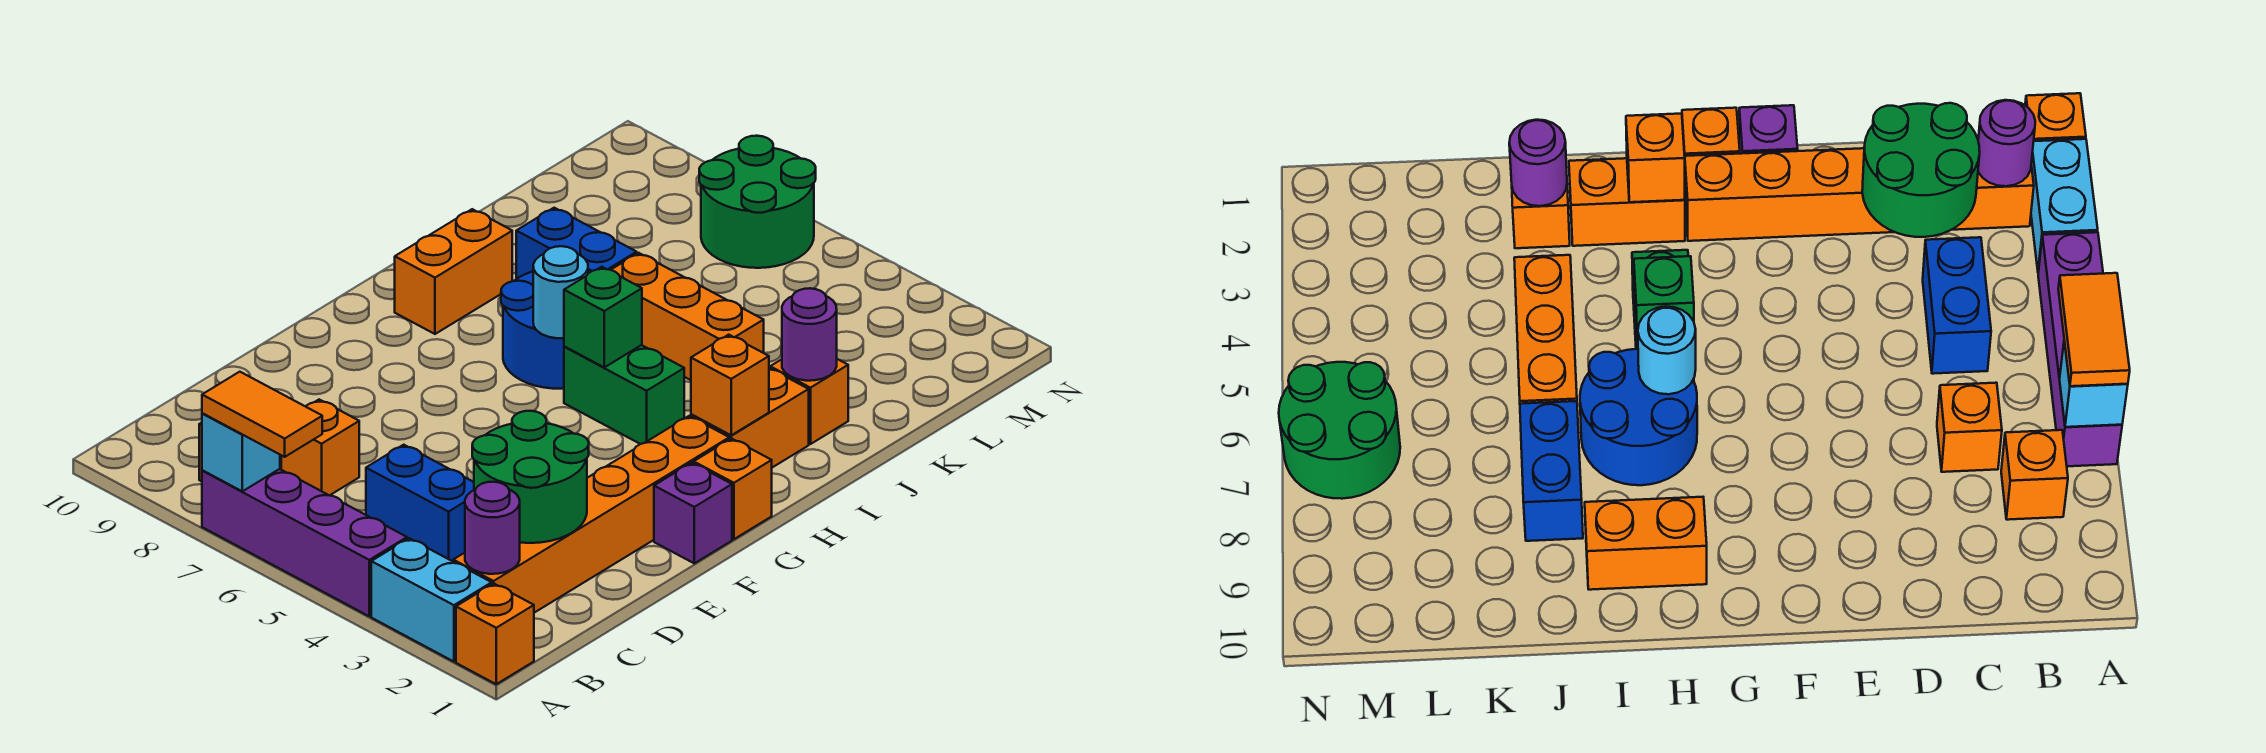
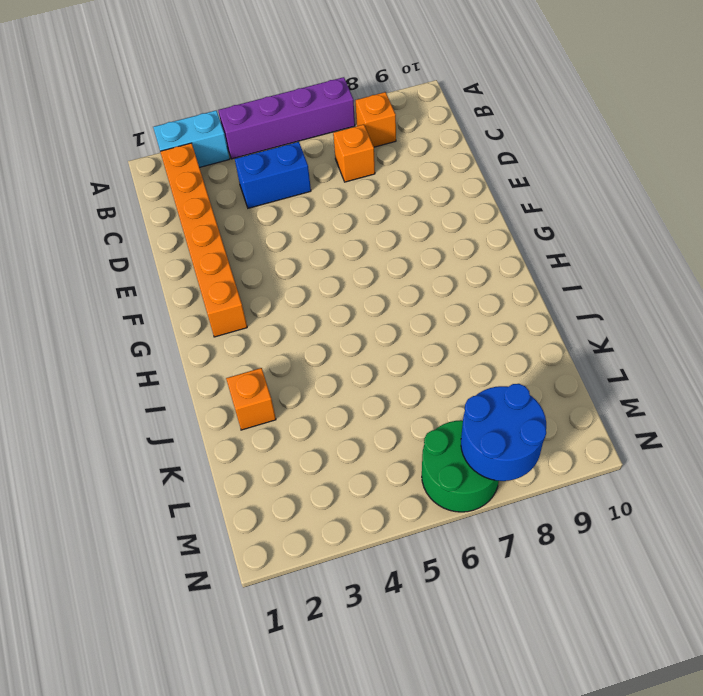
blue round brick M7:N8 level 2 -> blue round brick H6:I7 level 1
none -> orange brick A1 level 1
none -> purple brick F1 level 1
none -> orange brick G1 level 1

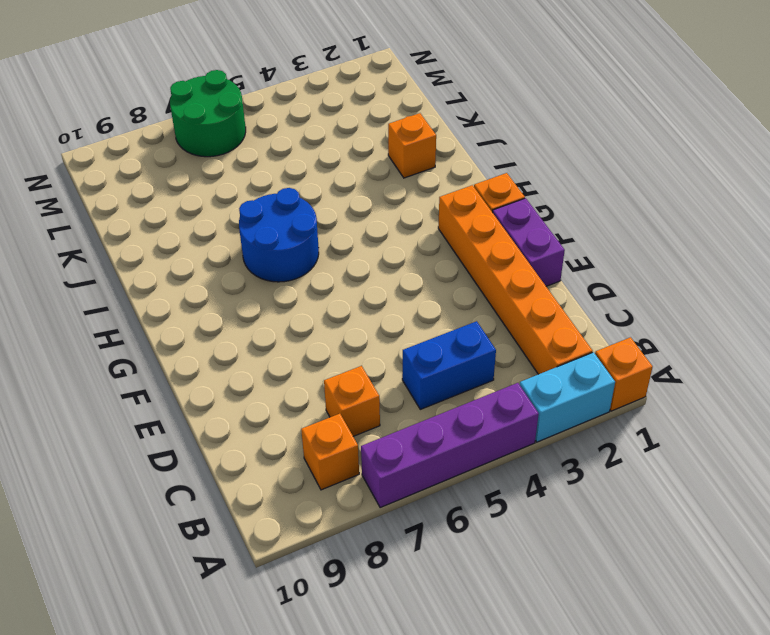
purple brick E1:F1 level 1 -> purple brick F1 level 1
none -> orange brick H2:I2 level 1
none -> green brick H4:H5 level 1
none -> orange brick H9:I9 level 1

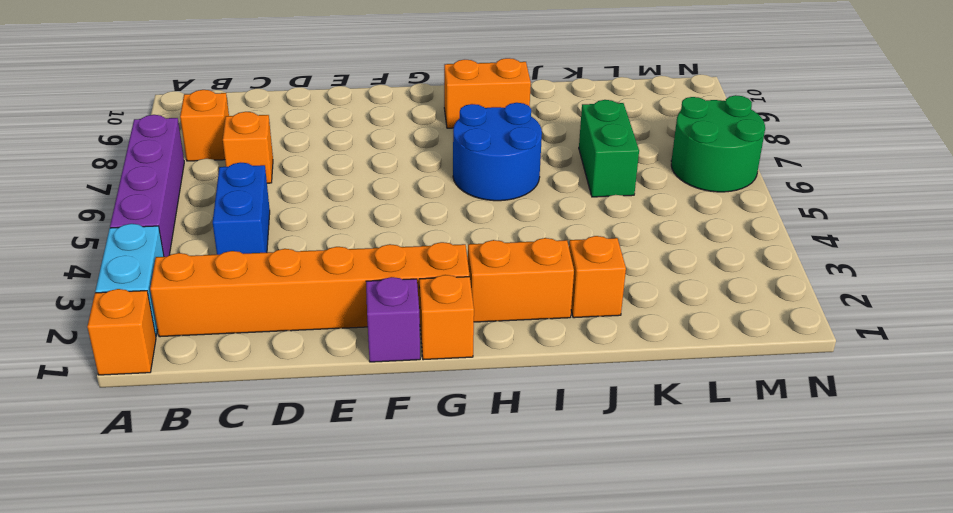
green brick K6:K7 level 1 -> green brick H4:H5 level 1
none -> orange brick J4:J6 level 1
none -> blue brick J7:J8 level 1
none -> cyan brick A7 level 2

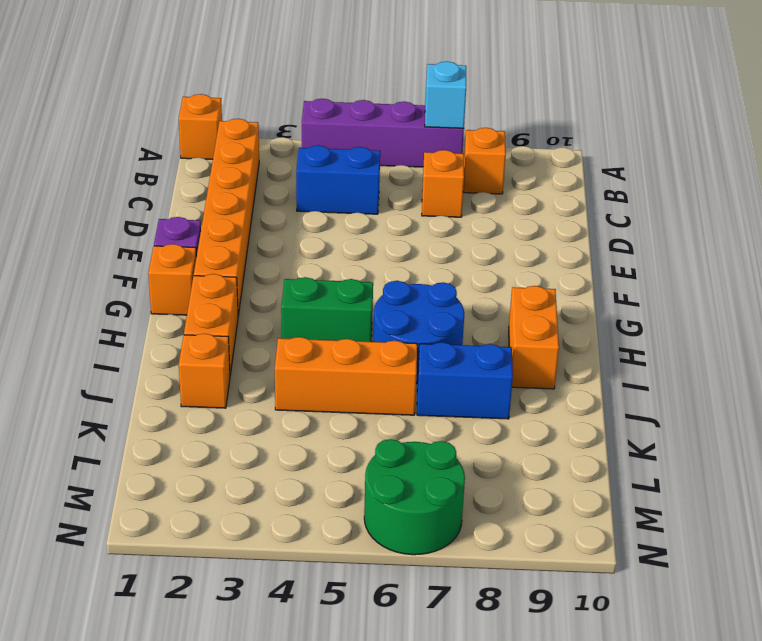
none -> cyan brick A2:A3 level 1
none -> purple round brick B2 level 2
none -> green round brick C2:D3 level 2

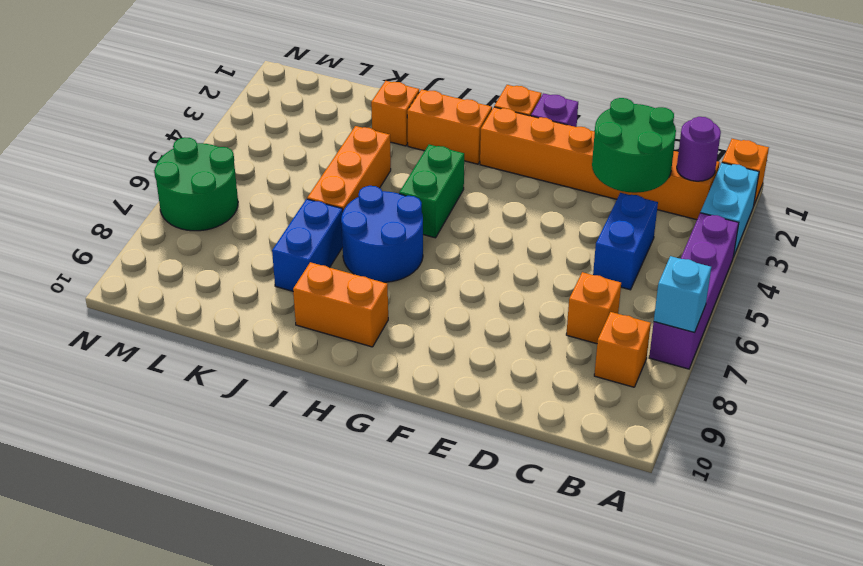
none -> orange brick H2 level 2
none -> green brick H5 level 2
none -> cyan round brick H6 level 2

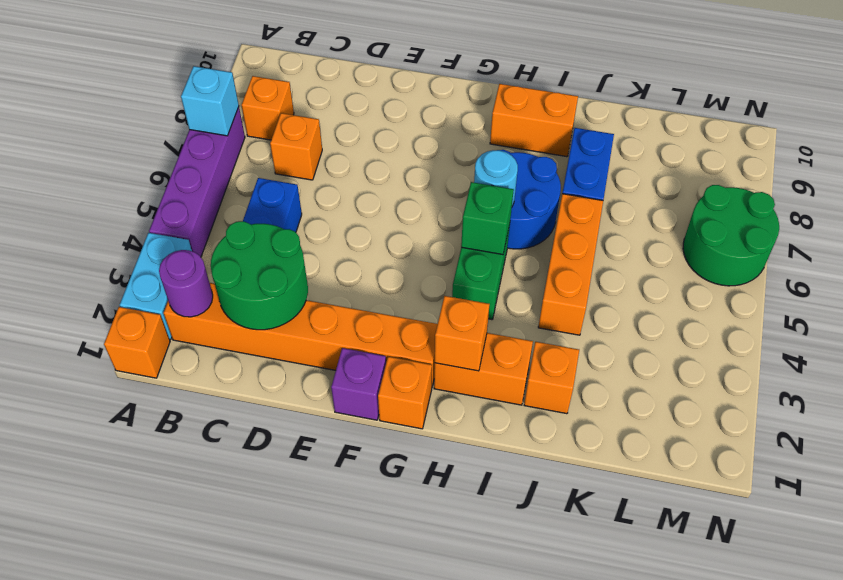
none -> purple round brick J2 level 2
none -> orange tile A6:A7 level 3

